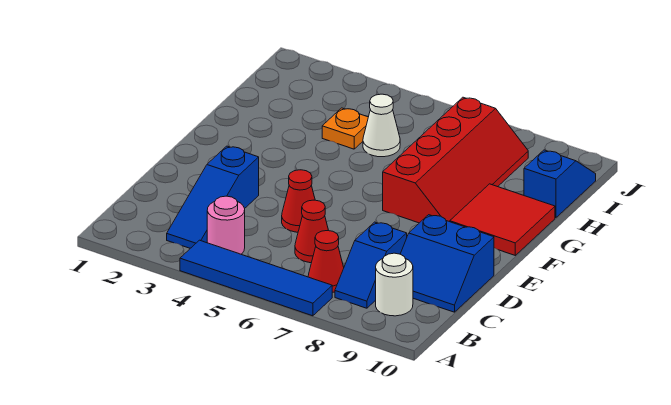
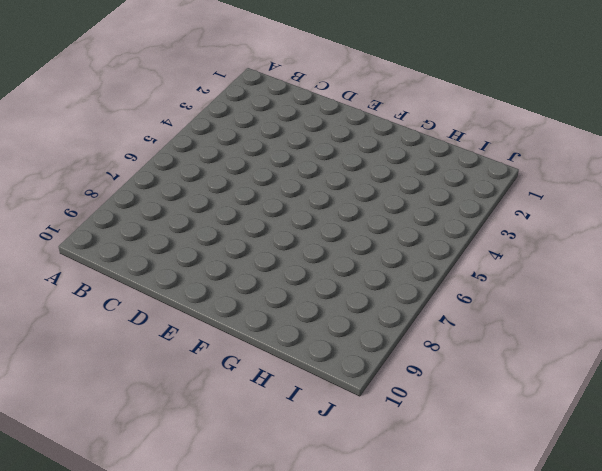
none -> blue tile A4:A7 level 1
none -> blue slope B3:D3 level 1 top D
none -> pink round brick B4 level 1

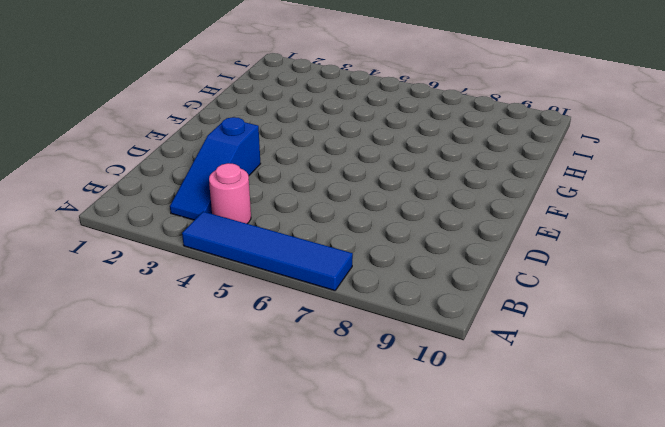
none -> red cone B7 level 1
none -> blue slope B8:C8 level 1 top C
none -> white round brick B9 level 1

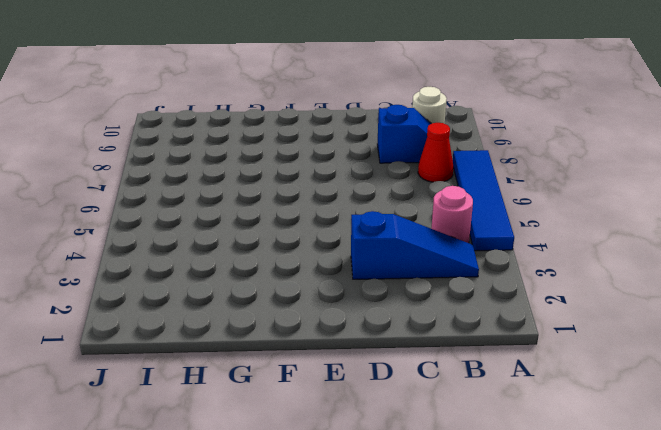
none -> red cone C6 level 1
none -> blue slope C9:D10 level 1 top D
none -> red cone D5 level 1

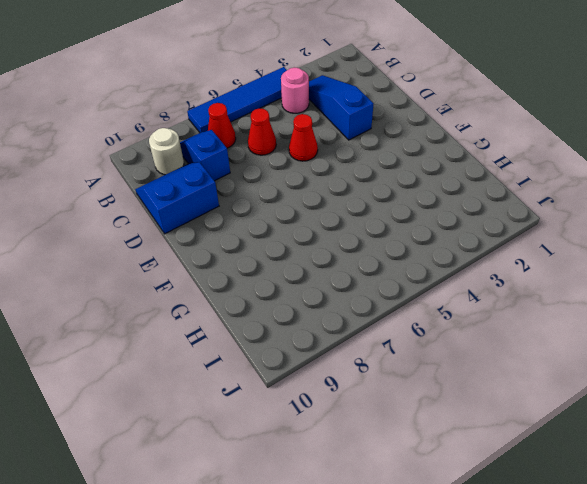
none -> red slope F7:I8 level 1 top 7
none -> red tile F9:G10 level 1
none -> orange plate H4 level 1

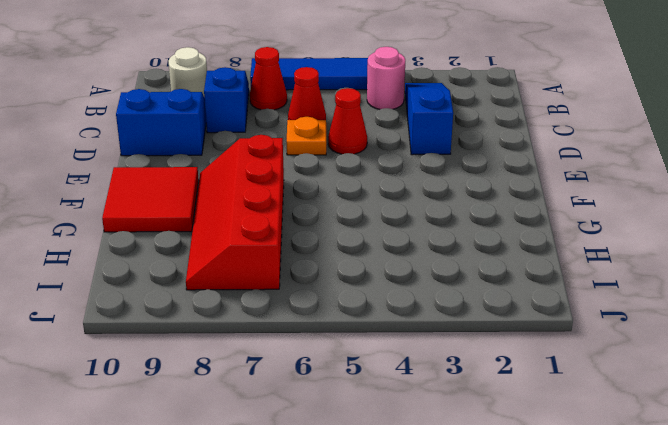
orange plate D6 level 1 -> orange plate H4 level 1
none -> white cone H5 level 1
none -> blue slope H10:I10 level 1 top H

